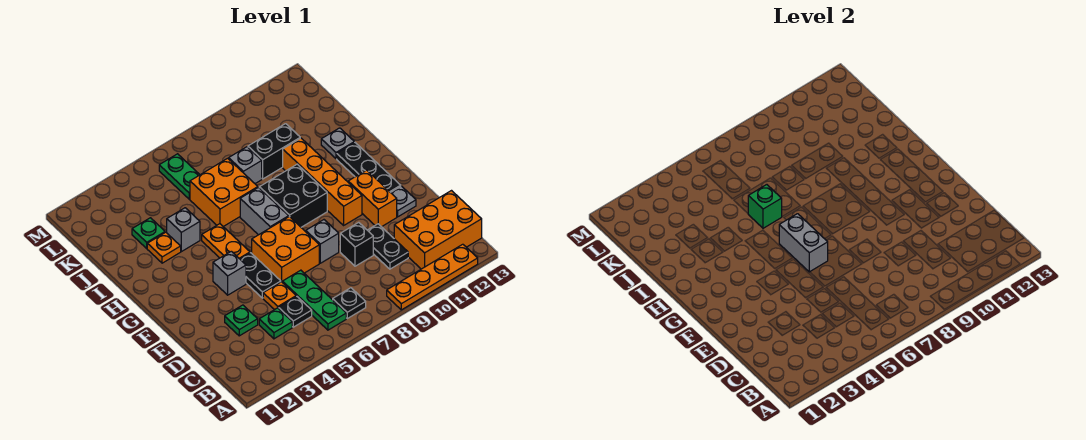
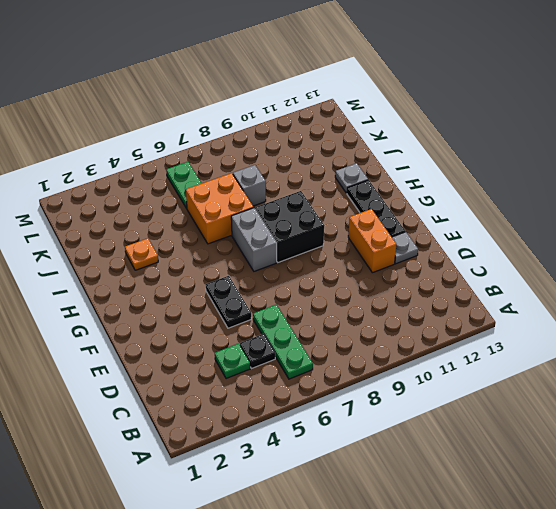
none -> orange plate A9:A12 level 1
none -> black plate B7 level 1
none -> orange brick B11:C13 level 1
none -> black plate C10:D10 level 1

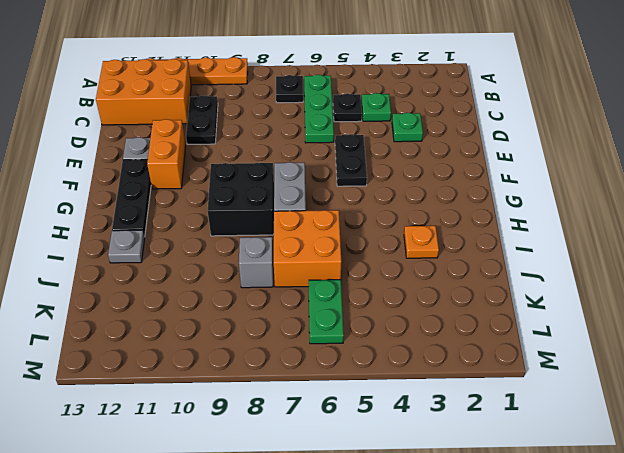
none -> orange plate D5 level 1
none -> black brick D9 level 1
none -> orange brick E6:F7 level 1
none -> grey brick E8 level 1

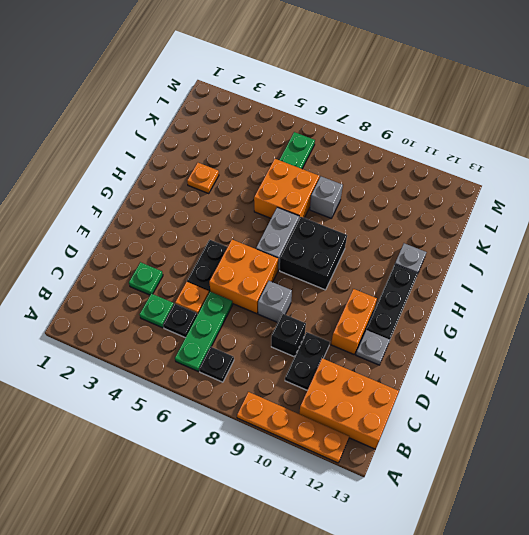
none -> grey brick F4 level 1
none -> orange brick F10:I10 level 1
none -> orange plate G5:H5 level 1
none -> grey brick I4 level 1

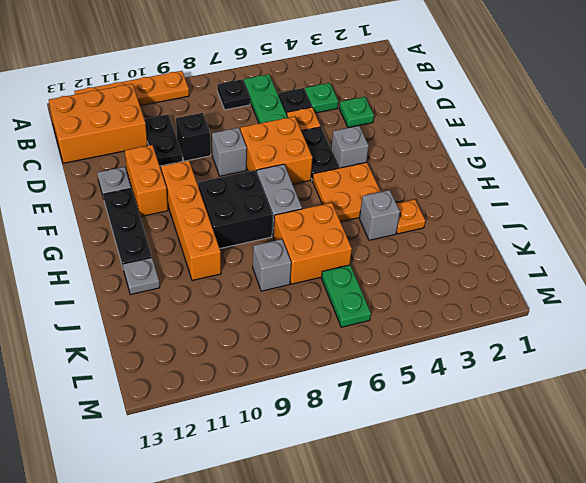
orange plate G4:H5 level 1 -> orange plate G5:H5 level 1
none -> green plate J3 level 1
none -> black brick J9:J10 level 1
none -> grey brick F6:G6 level 2
none -> green brick I6 level 2

